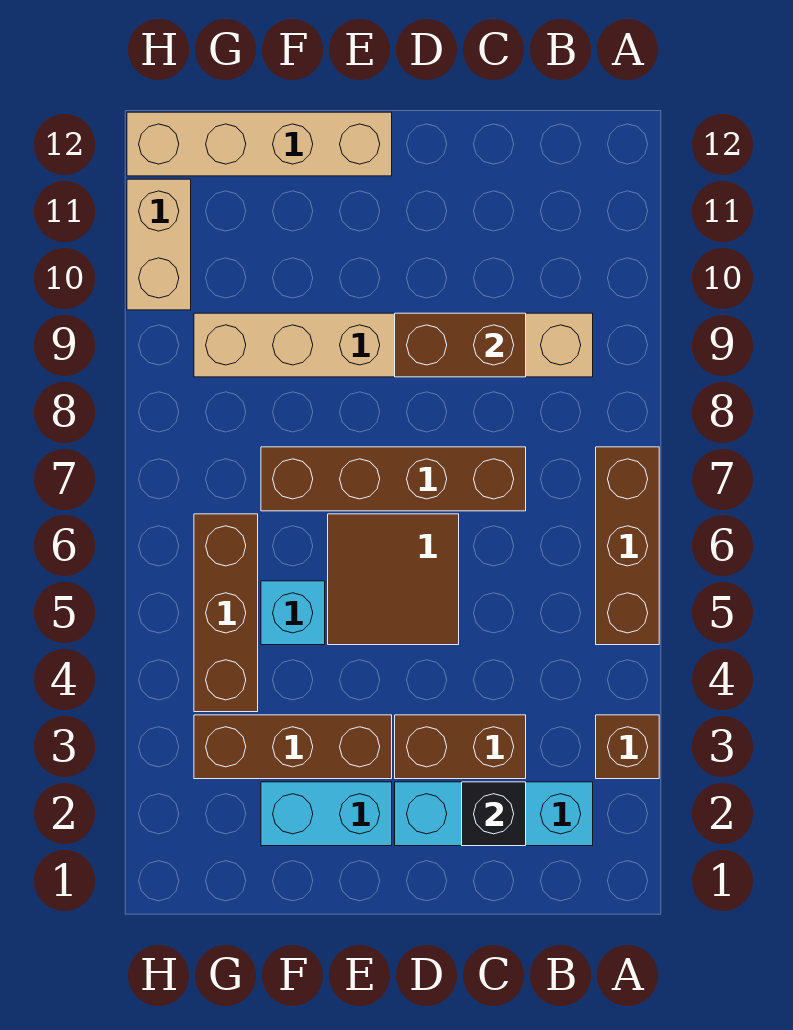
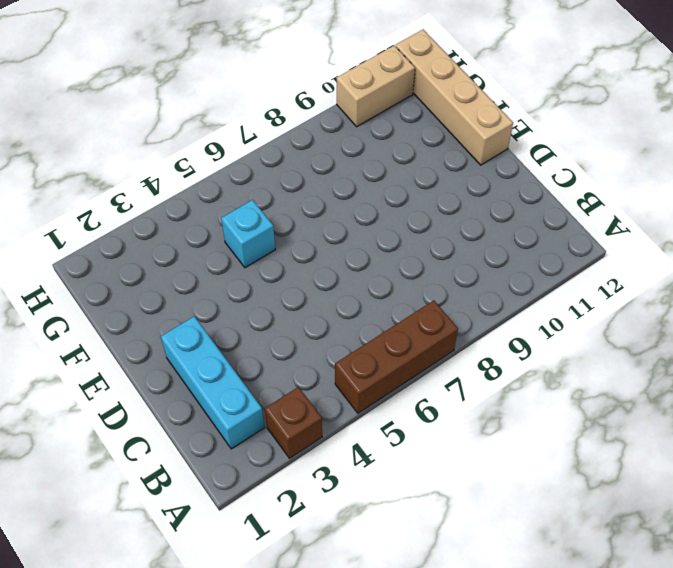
none -> tan brick B9:G9 level 1
none -> brown brick C3:D3 level 1
none -> brown brick C7:F7 level 1

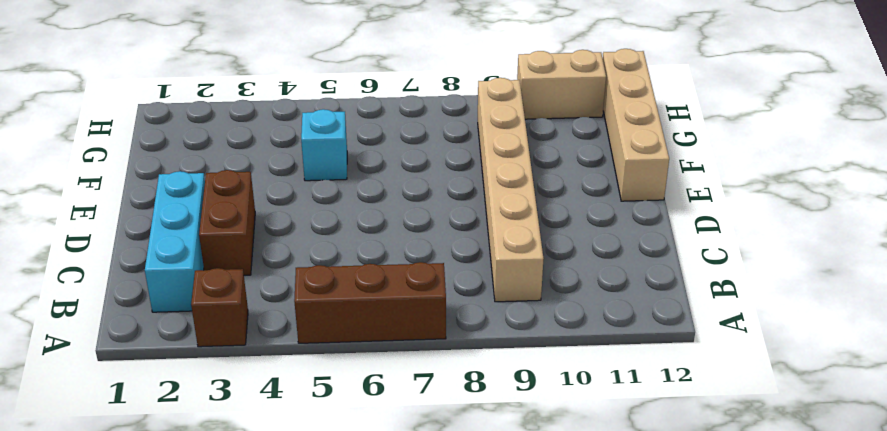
none -> brown brick C7:F7 level 1
none -> brown tile D5:E6 level 1
none -> cyan brick E2:F2 level 1

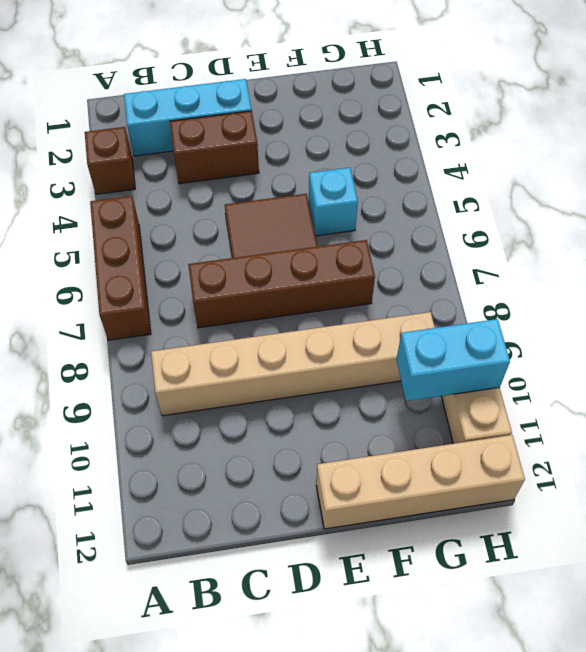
cyan brick G10:H10 level 2 -> cyan brick E2:F2 level 1
none -> brown brick E3:G3 level 1
none -> brown brick G4:G6 level 1
none -> black brick C2 level 2

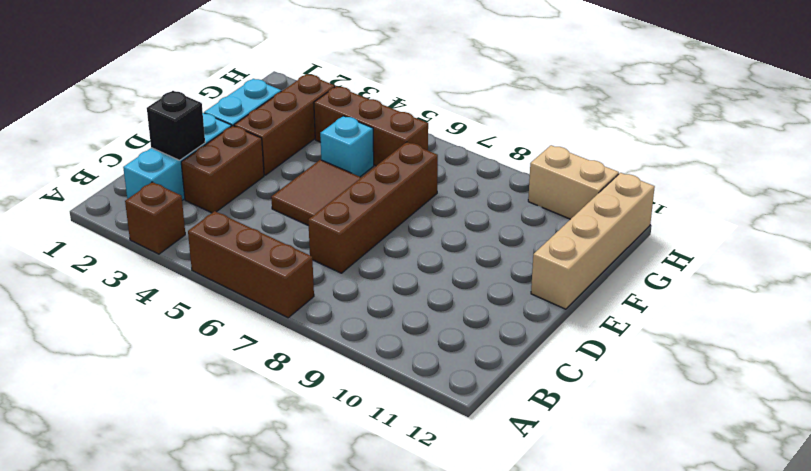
none -> tan brick B9:G9 level 1
none -> brown brick C9:D9 level 2

